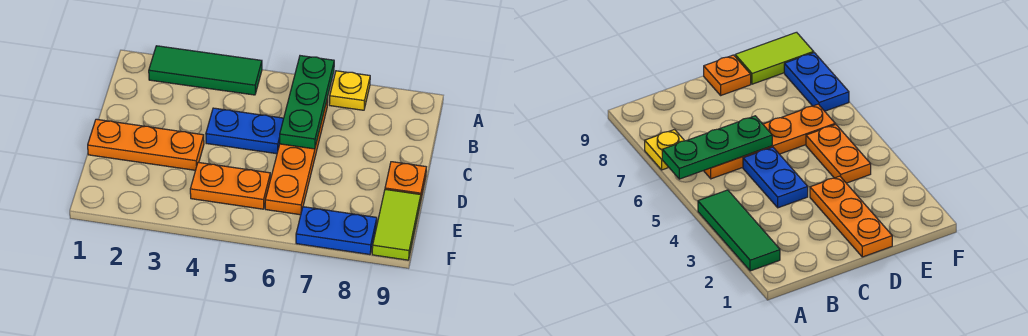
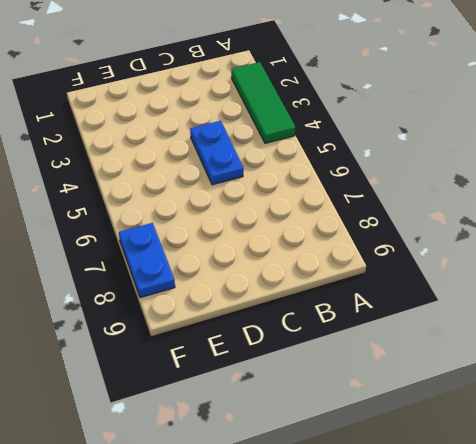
none -> yellow plate A7 level 1
none -> orange plate B6:E6 level 1

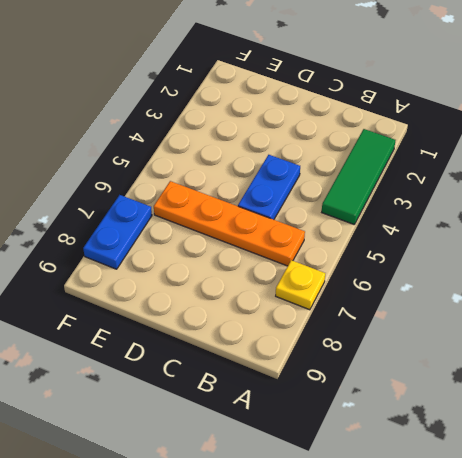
none -> orange plate D1:D3 level 1
none -> orange plate D9 level 1

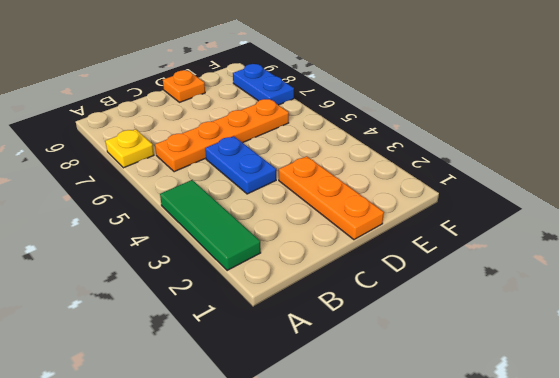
none -> orange plate E4:E5 level 1
none -> lime tile E9:F9 level 1

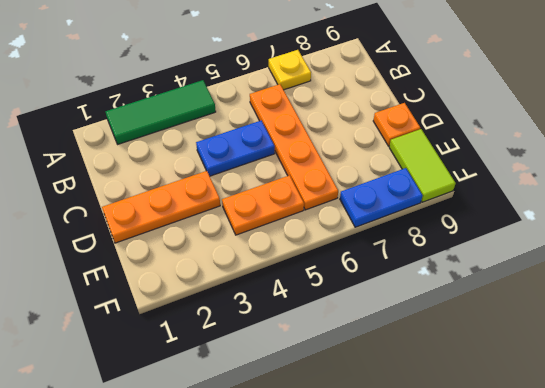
none -> green plate A6:C6 level 2

